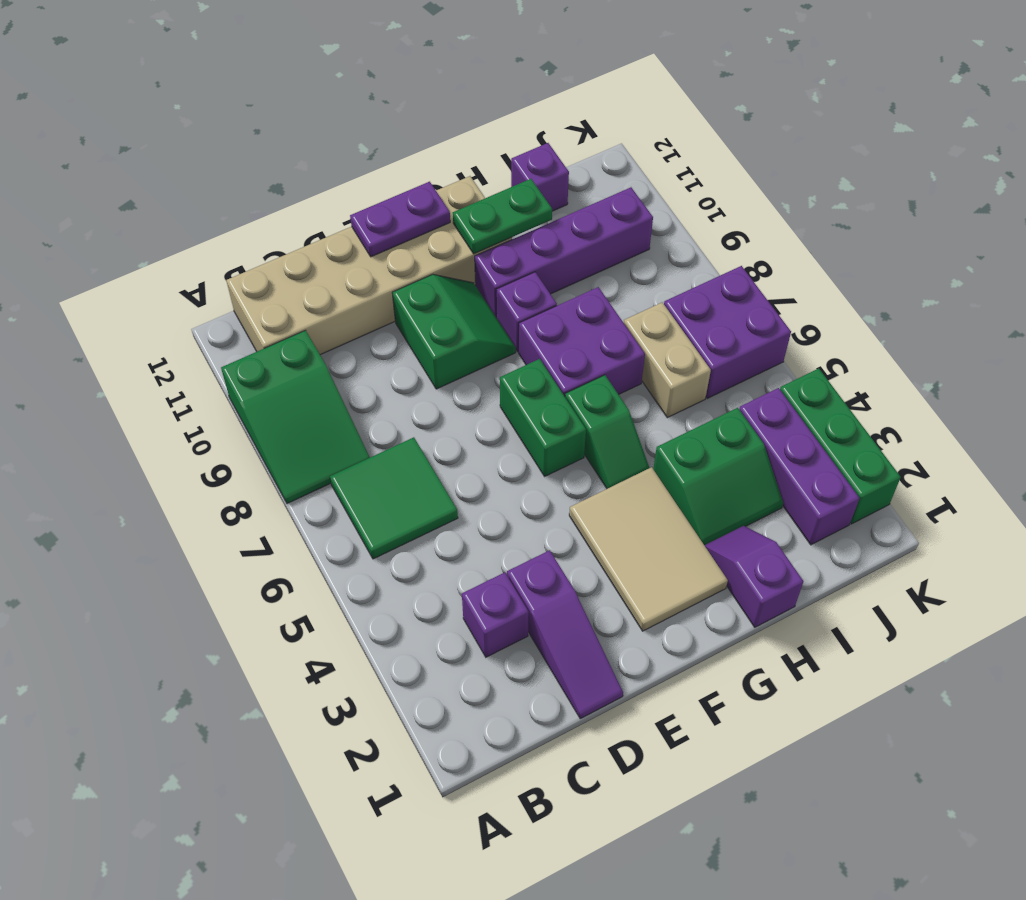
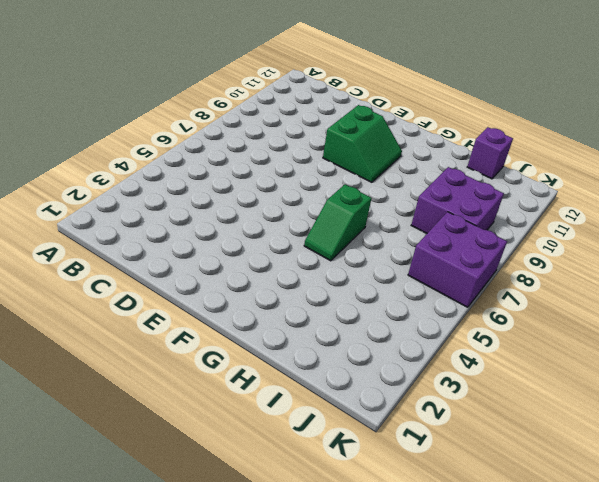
purple brick I8:J9 level 1 -> purple brick G7:H8 level 1
none -> green slope A8:B10 level 1 top 10
none -> green tile B6:C7 level 1
none -> tan brick B11:G12 level 1

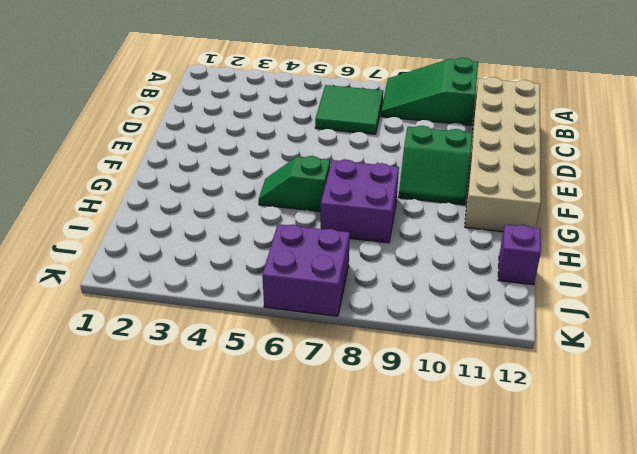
none -> purple brick C3 level 1
none -> purple slope D1:D3 level 1 top 3
none -> tan tile F2:G4 level 1

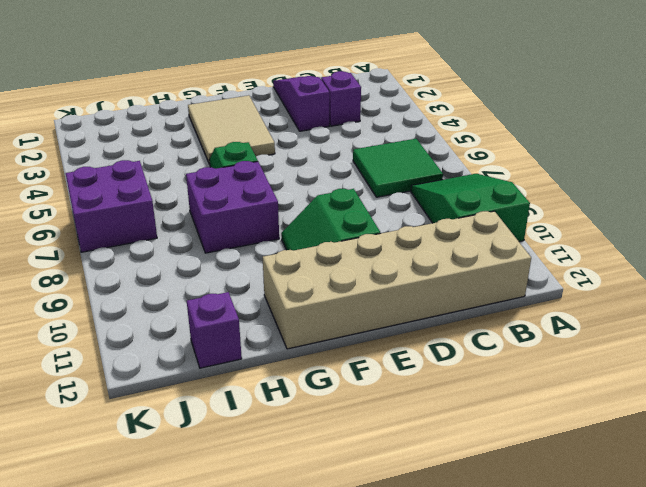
none -> green brick F6:F7 level 1
none -> purple brick G9 level 1
none -> purple brick G10:J10 level 1

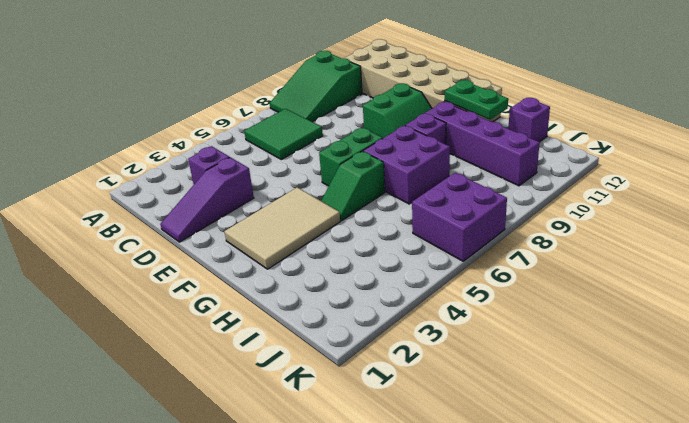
none -> purple slope H1:H2 level 1 top 1
none -> green slope H3:I4 level 1 top 4
none -> tan brick I6:I7 level 1

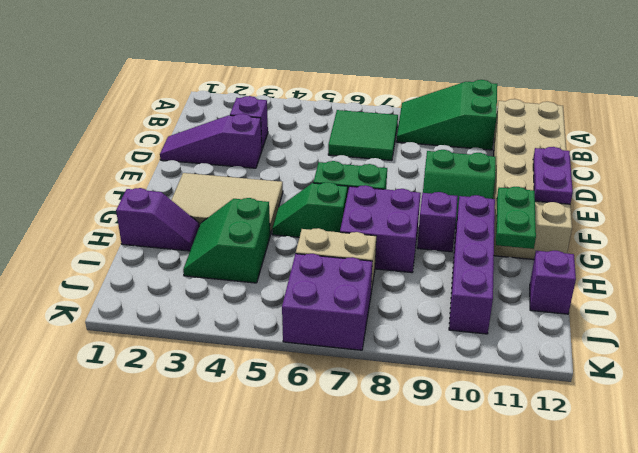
none -> purple brick J2:J4 level 1
none -> green brick K2:K4 level 1

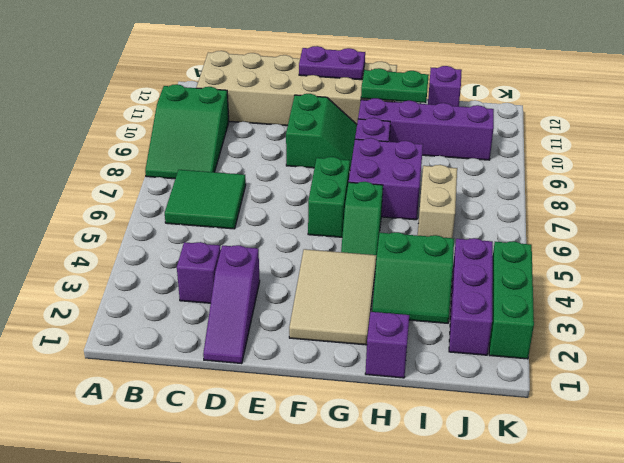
none -> purple brick J6:K7 level 1

